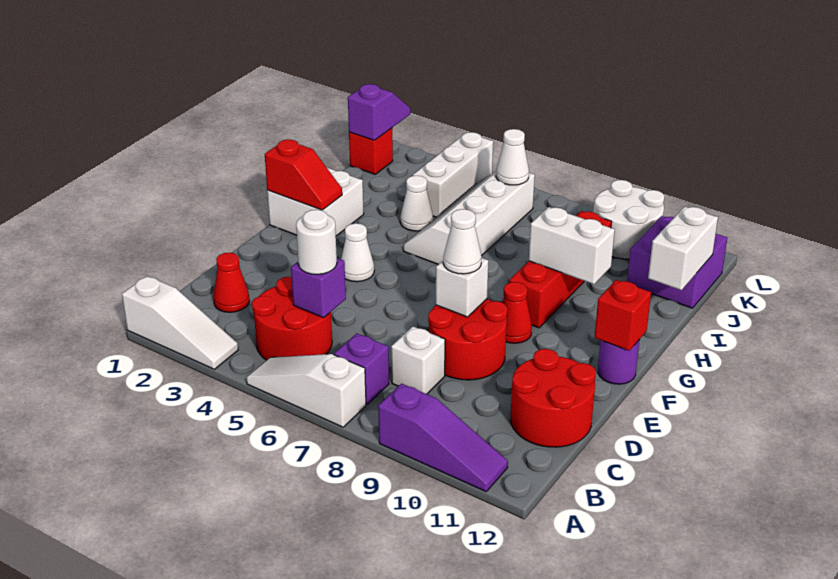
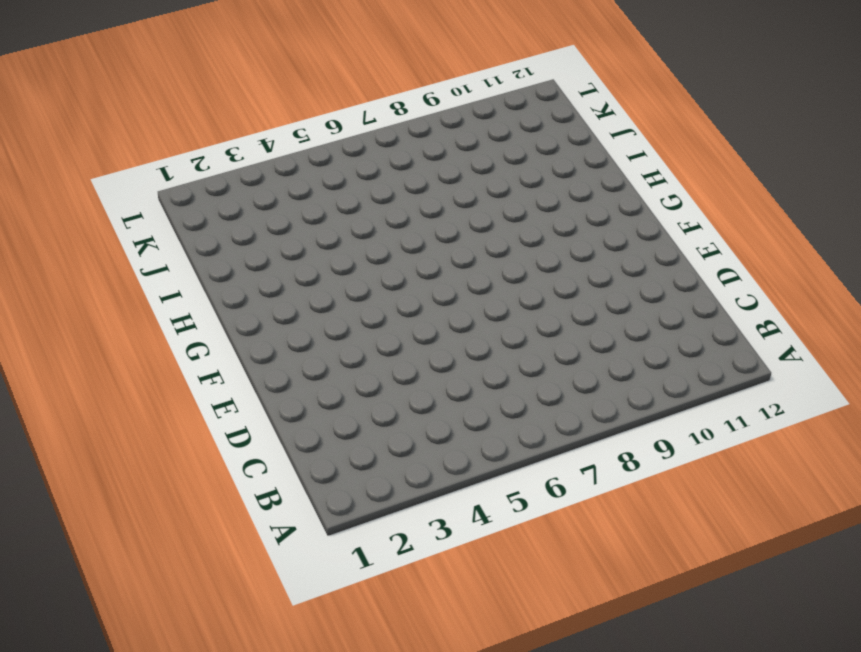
none -> white slope A1:A3 level 1 top 1
none -> white slope A5:A7 level 1 top 7
none -> purple slope A9:A11 level 1 top 9
none -> red round brick B4:C5 level 1

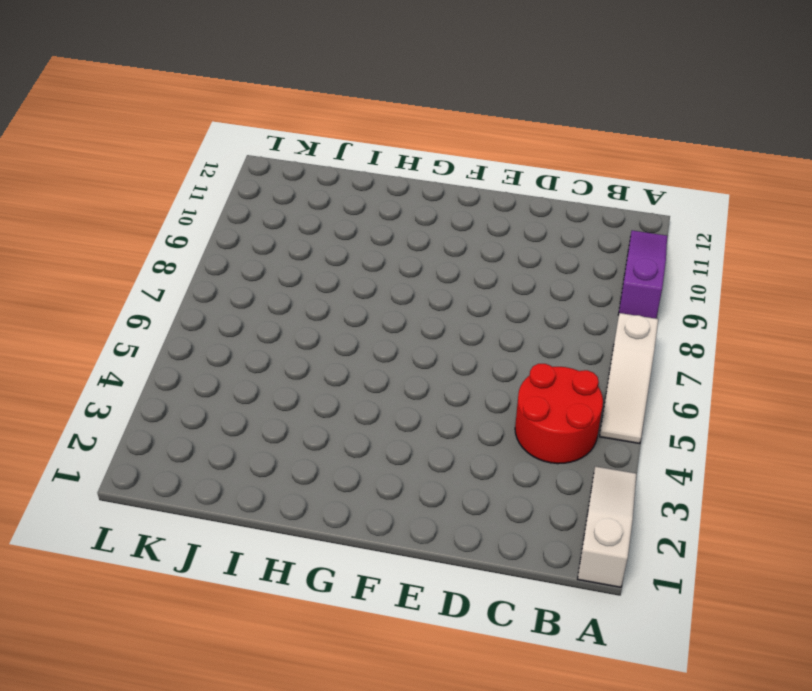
none -> purple brick B7 level 1
none -> red cone C2 level 1
none -> white brick C8 level 1
none -> red round brick C11:D12 level 1

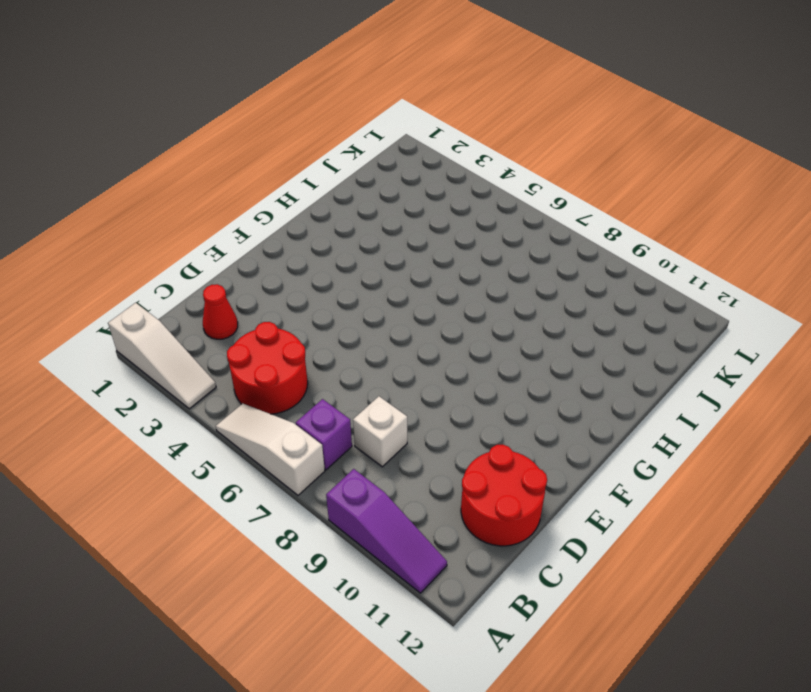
none -> red round brick D8:E9 level 1
none -> white cone F4 level 1
none -> red cone F9 level 1
none -> purple round brick F12 level 1

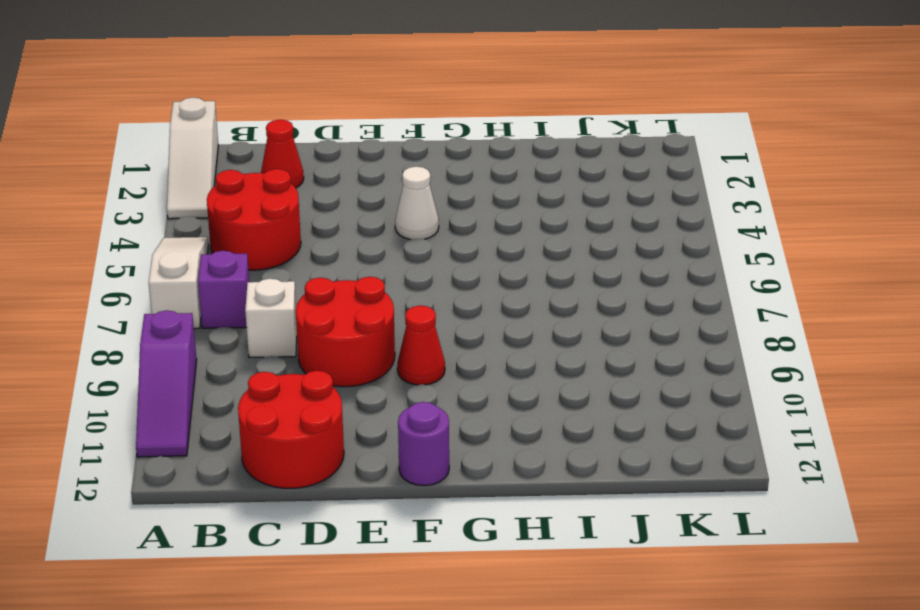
none -> white brick G1:H2 level 1
none -> red brick G9:J9 level 1
none -> white slope H5:K6 level 1 top 6
none -> white cone I4 level 1

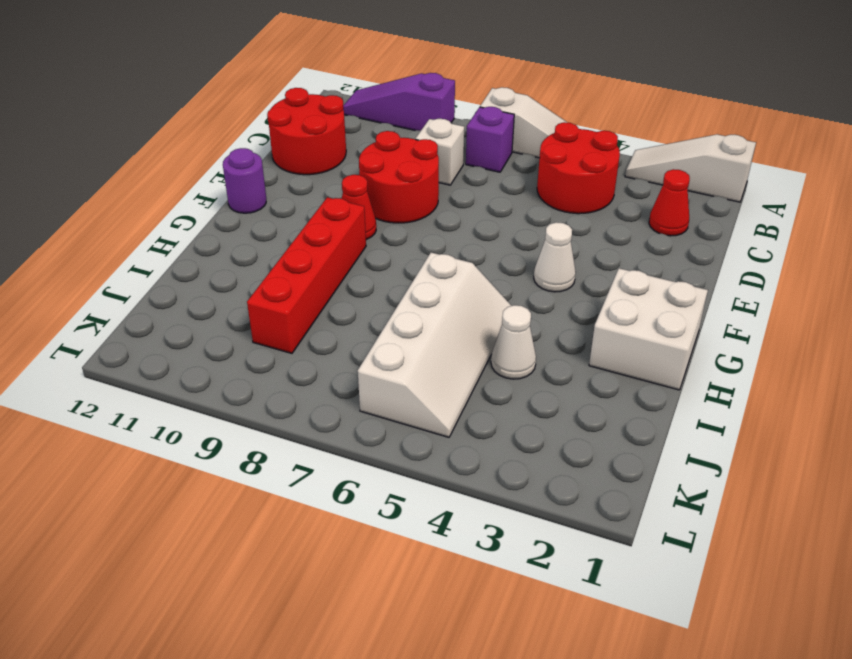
none -> white brick J4:L4 level 1
none -> purple brick J11:K12 level 1
none -> red brick K1 level 1
none -> white round brick K9:L10 level 1

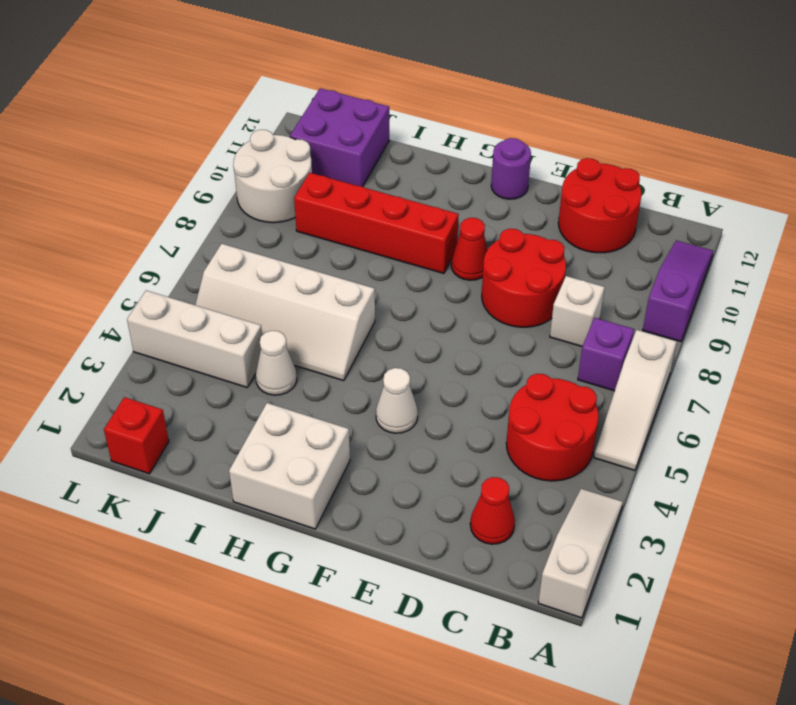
none -> purple brick C5 level 2
none -> white brick E8 level 2
none -> red brick F12 level 2
none -> red slope G1:G2 level 2 top 1

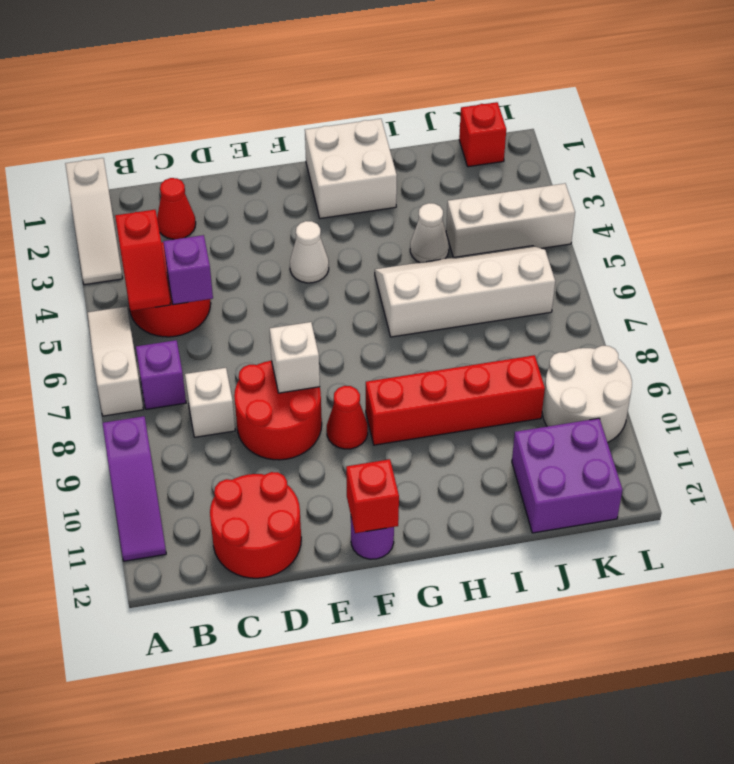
red slope B4:B5 level 2 top 4 -> red slope G1:G2 level 2 top 1
none -> white brick H9:H10 level 2
none -> white brick I12:J12 level 2
none -> purple slope K1:L1 level 2 top K
none -> white cone K6 level 2

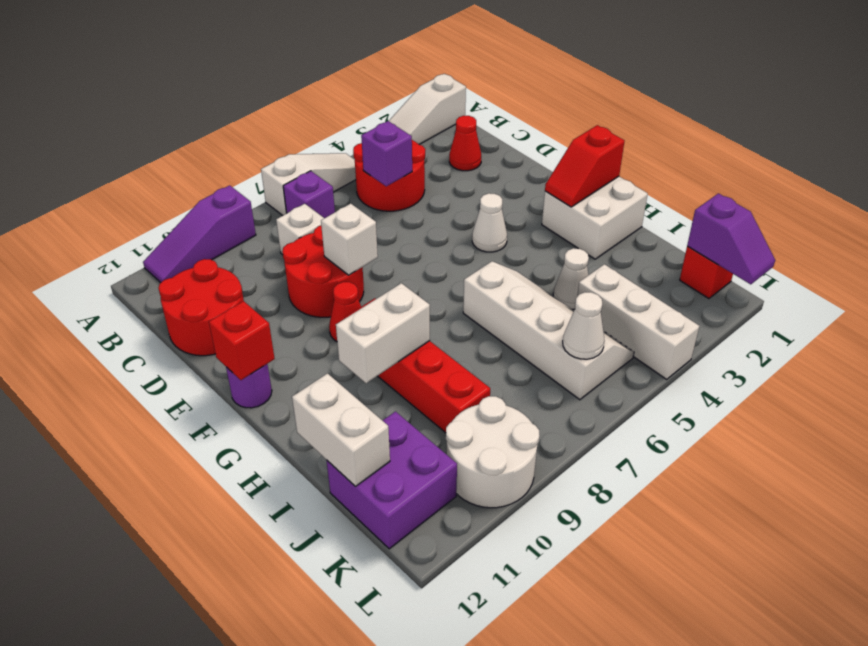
none -> white round brick C5 level 3
none -> white cone E8 level 3

